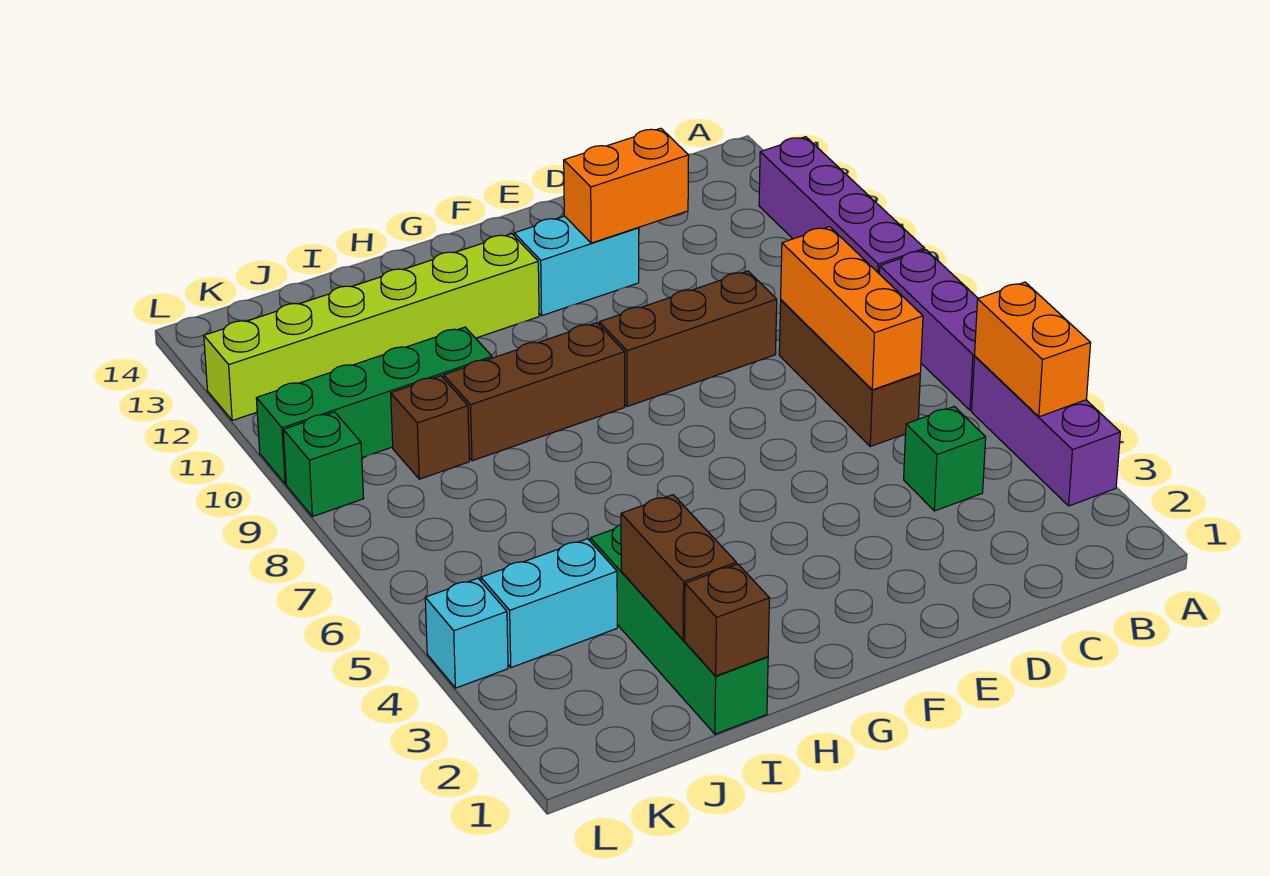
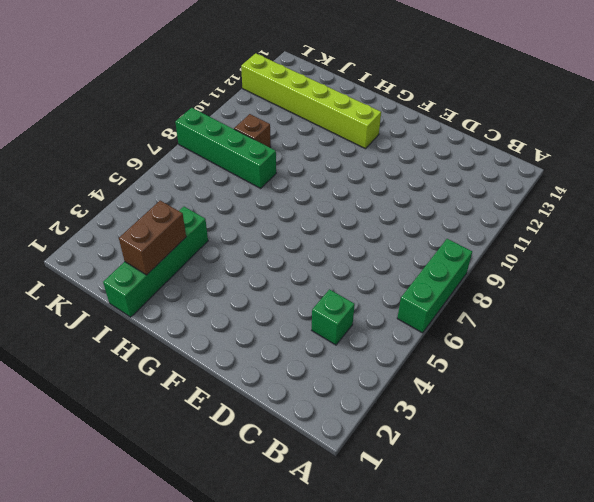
green brick A6:A8 level 1 -> purple brick A6:A8 level 1
green brick I8:L8 level 1 -> green brick I10:L10 level 1
none -> purple brick A3:A5 level 1
none -> purple brick A9:A12 level 1
none -> brown brick C6:C8 level 1

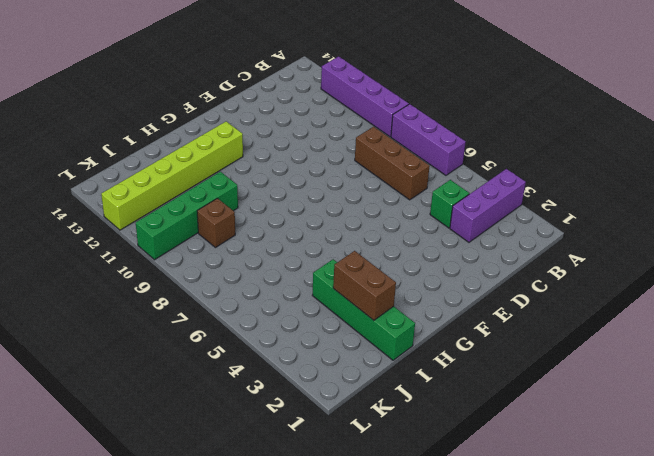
purple brick A3:C3 level 1 -> purple brick A3:A5 level 1
none -> brown brick D9:F9 level 1
none -> cyan brick E12:F12 level 1
none -> brown brick G9:I9 level 1

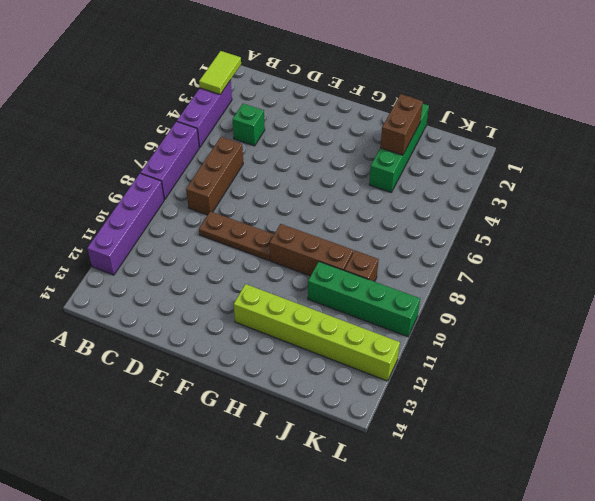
lime tile A2:A3 level 2 -> none
brown plate D9:F9 level 1 -> brown brick D9:F9 level 1
none -> cyan brick E12:F12 level 1
none -> cyan brick J4:K4 level 1
none -> cyan brick L4 level 1

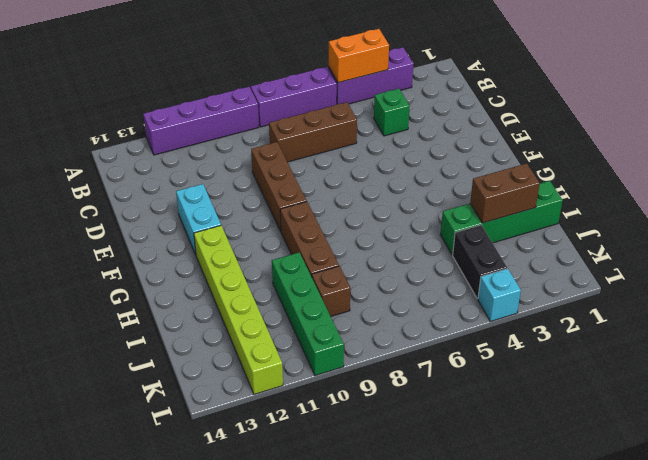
black brick J4:K4 level 1 -> cyan brick J4:K4 level 1
none -> green brick L9 level 1
none -> orange brick C6:C8 level 2
none -> orange brick D12:E12 level 2

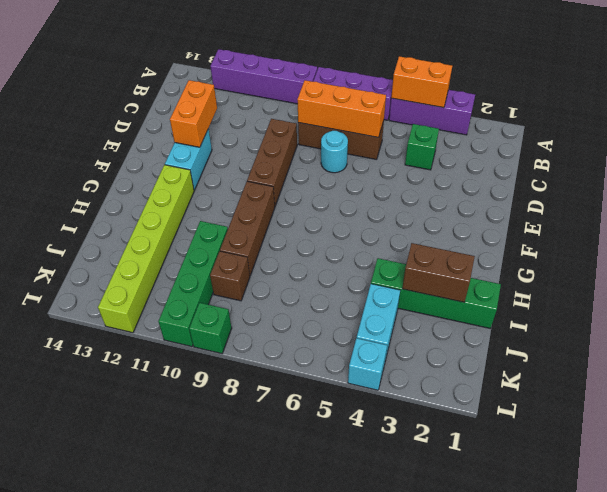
cyan round brick D7 level 1 -> none
none -> brown brick I1 level 2

